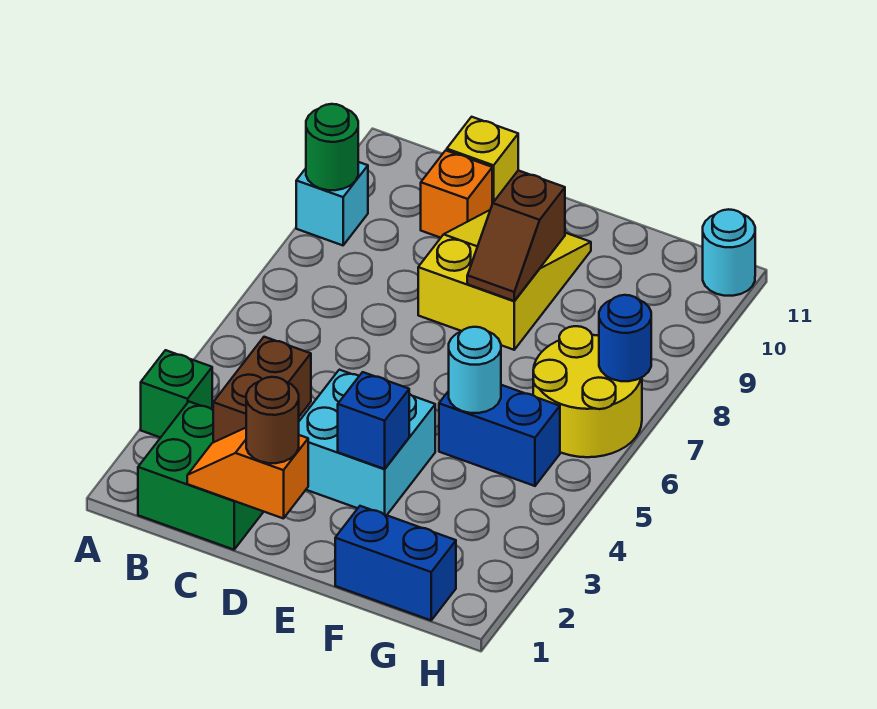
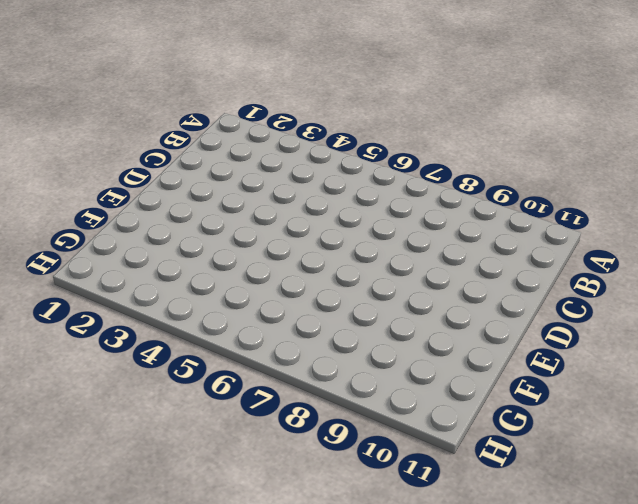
none -> green brick A3 level 1
none -> cyan brick A9 level 1
none -> green brick B1:C2 level 1

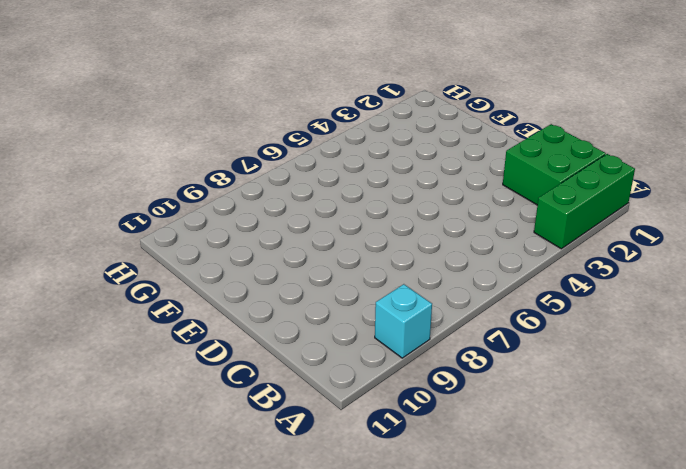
green brick A1:A3 level 1 -> green brick A3 level 1
none -> orange brick C10 level 1
none -> yellow brick C11 level 1
none -> cyan brick D3:E4 level 1

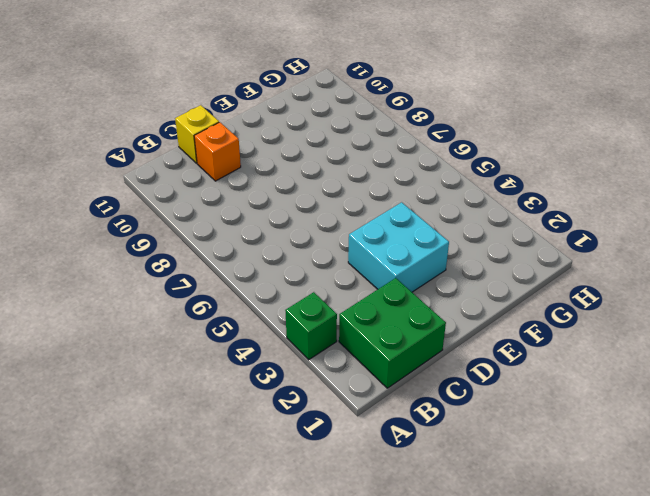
none -> cyan brick A9 level 1
none -> yellow slope D8:E10 level 1 top 8
none -> blue brick F1:G1 level 1

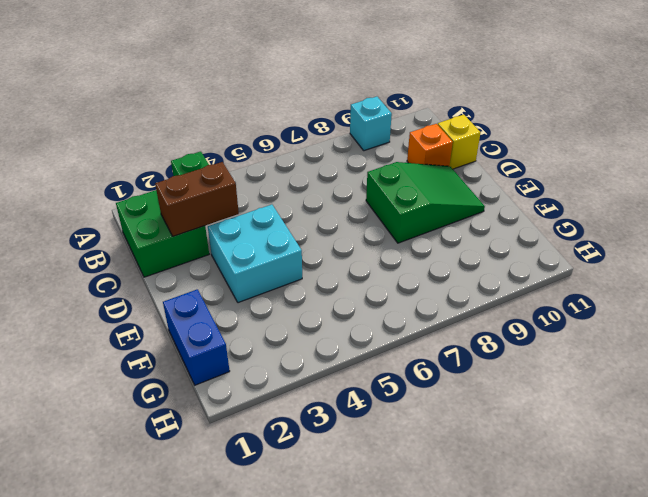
green slope D8:E10 level 1 top 8 -> yellow slope D8:E10 level 1 top 8
none -> blue brick F5:G5 level 1
none -> yellow round brick G6:H7 level 1
none -> cyan round brick H11 level 1

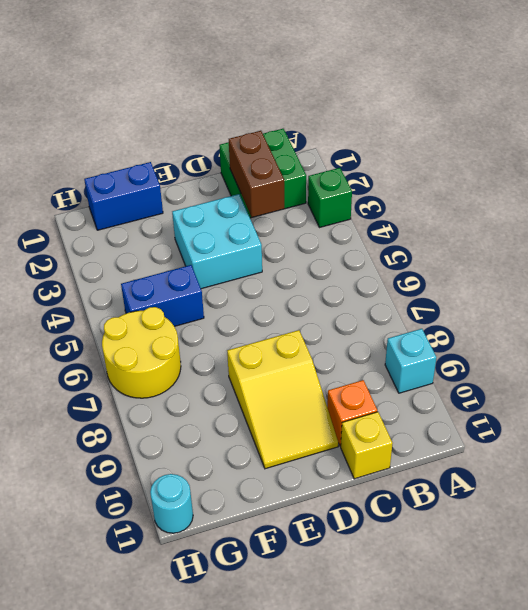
none -> green round brick A9 level 2
none -> orange slope C1:D1 level 2 top D
none -> blue brick E3 level 2

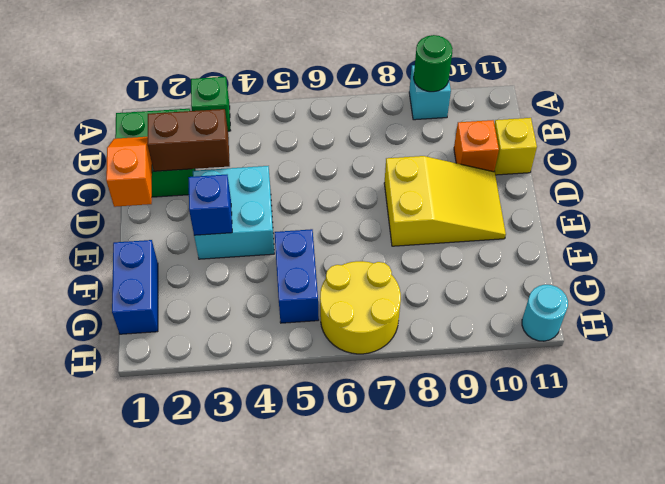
none -> brown slope E8:E9 level 2 top 9
none -> cyan round brick F5 level 2
none -> blue round brick H7 level 2

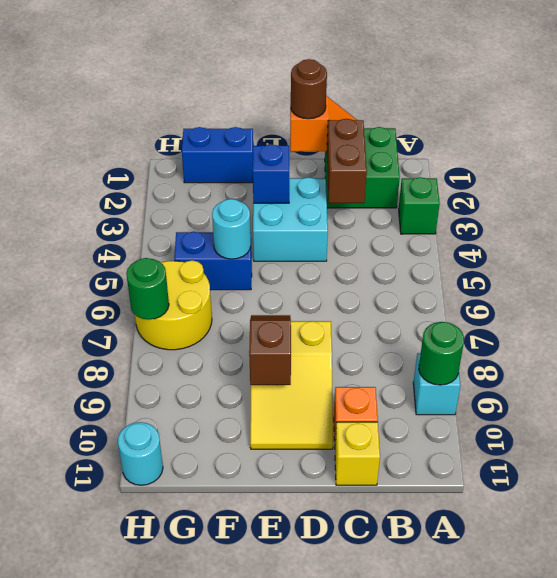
green round brick H7 level 2 -> blue round brick H7 level 2

